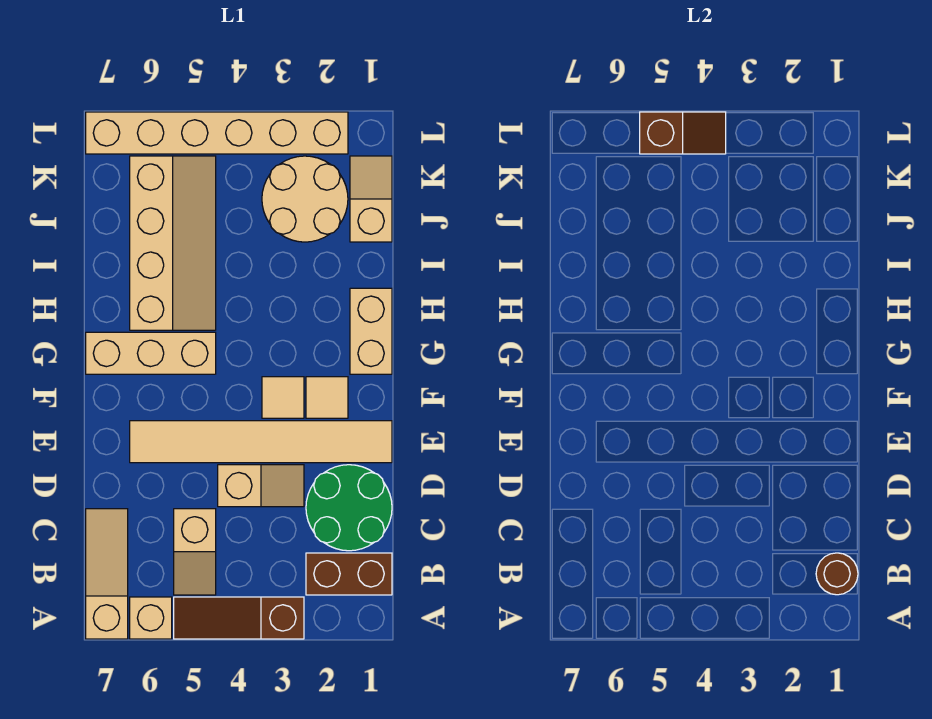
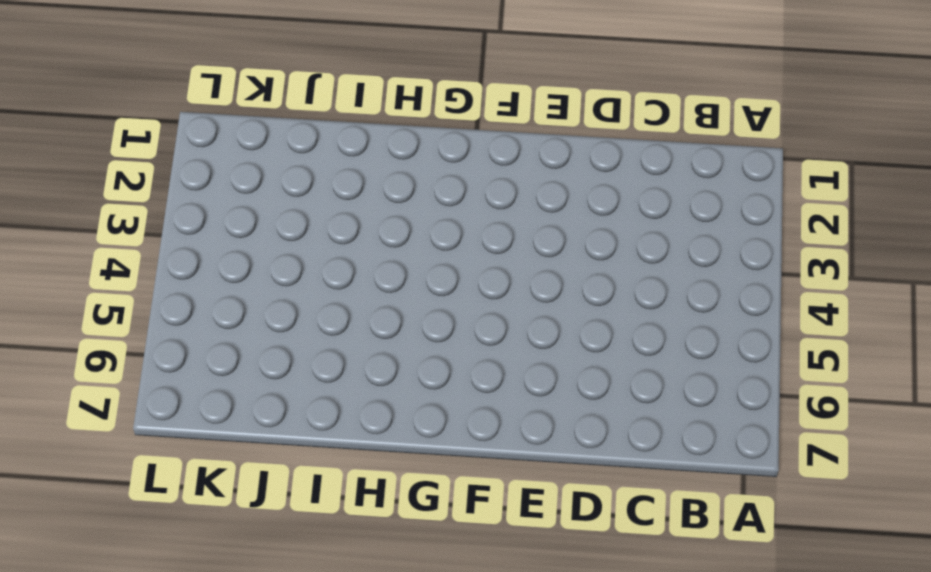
none -> brown slope A3:A5 level 1 top 3
none -> tan brick A6 level 1
none -> tan slope A7:C7 level 1 top A

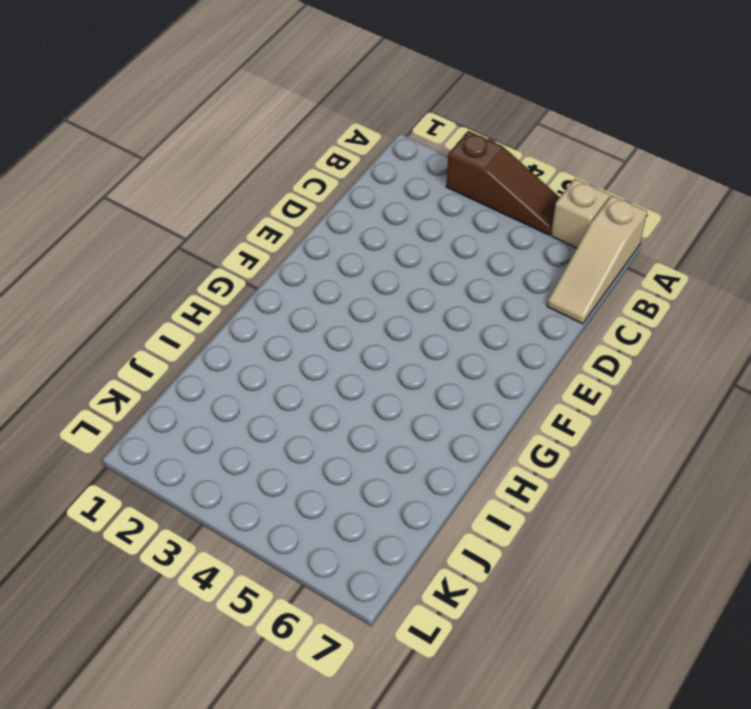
none -> brown brick B1:B2 level 1
none -> tan slope B5:C5 level 1 top C
none -> green round brick C1:D2 level 1

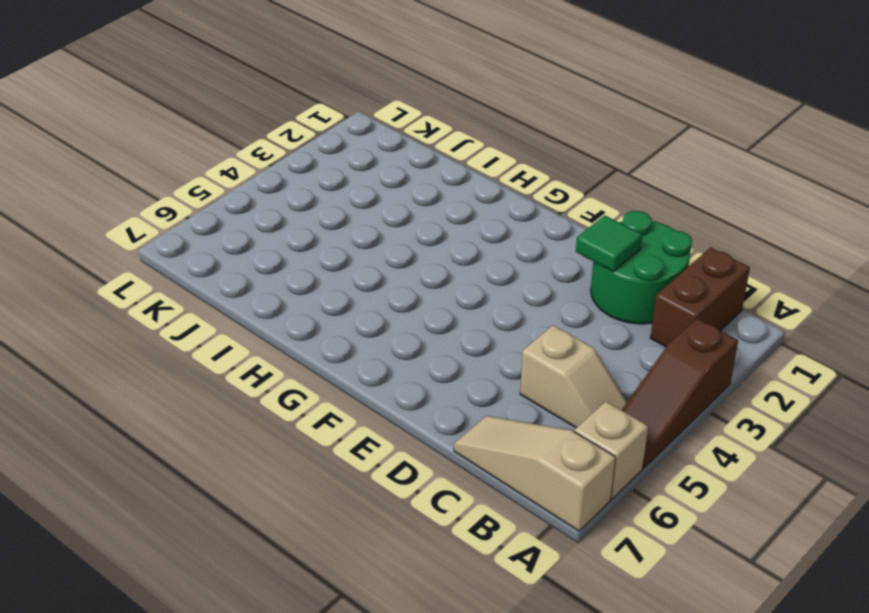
green tile D2 level 2 -> none
none -> tan slope D3:D4 level 1 top 4
none -> tan tile E1:E6 level 1
none -> tan tile F2 level 1

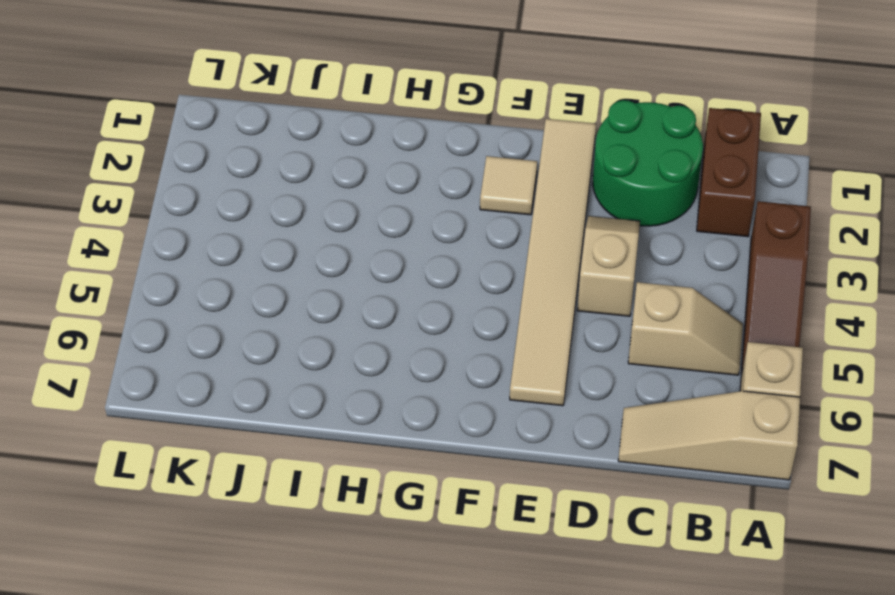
none -> tan tile F3 level 1
none -> tan brick G1:H1 level 1
none -> tan brick G5:G7 level 1

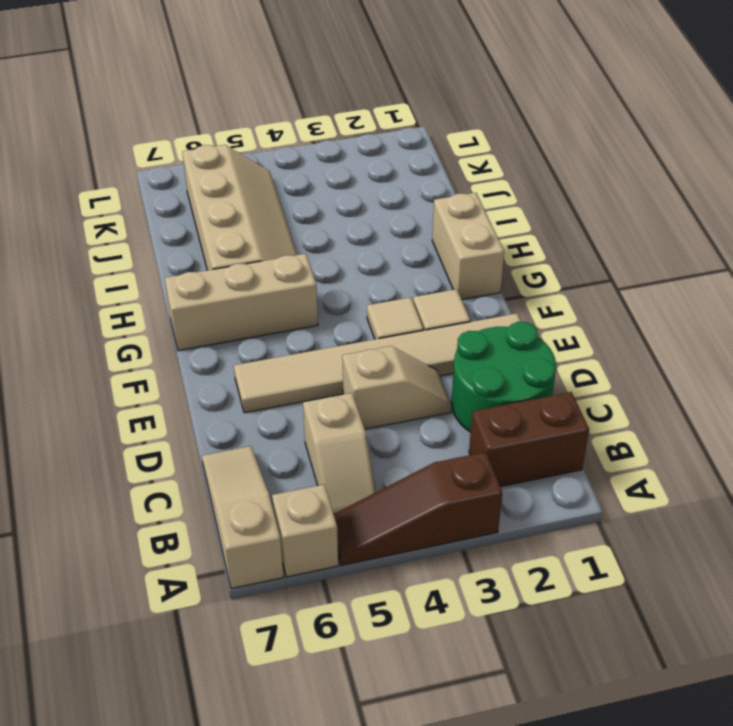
none -> tan slope J1:K1 level 1 top J
none -> tan round brick J2:K3 level 1
none -> tan brick L2:L7 level 1

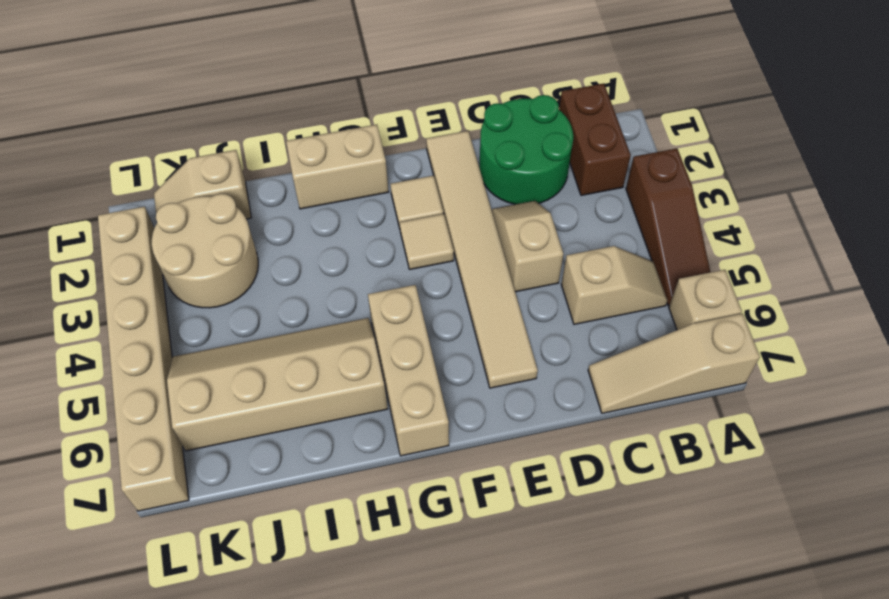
none -> brown round brick B1 level 2
none -> brown slope L4:L5 level 2 top 5

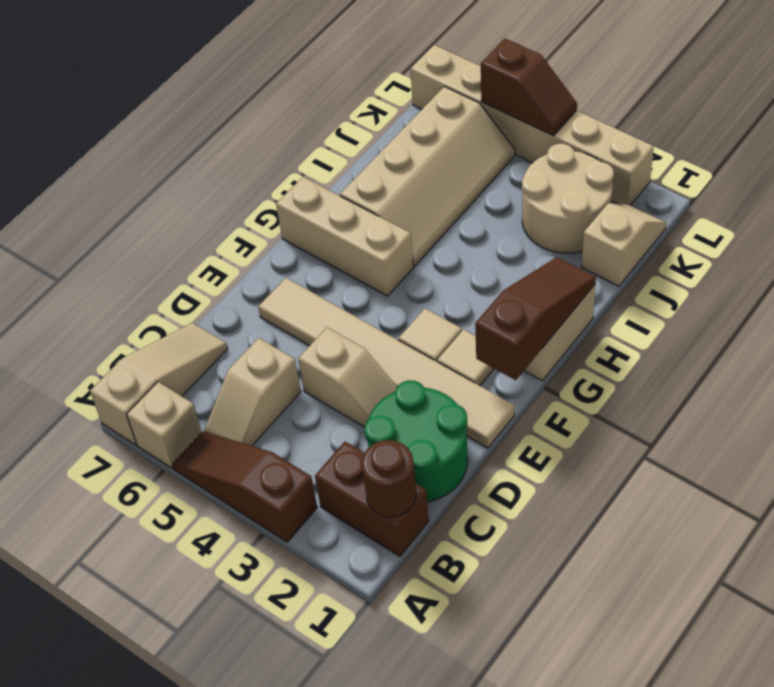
brown slope F1:H1 level 2 top F -> none

